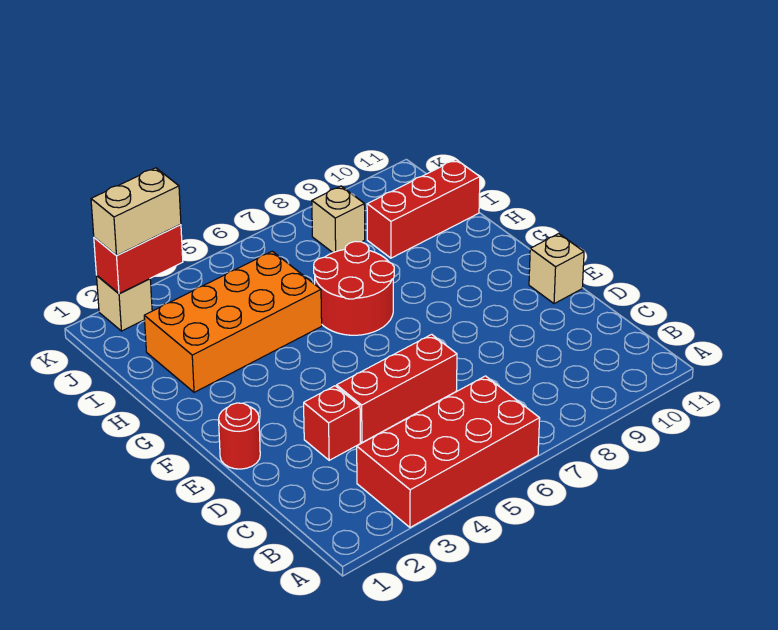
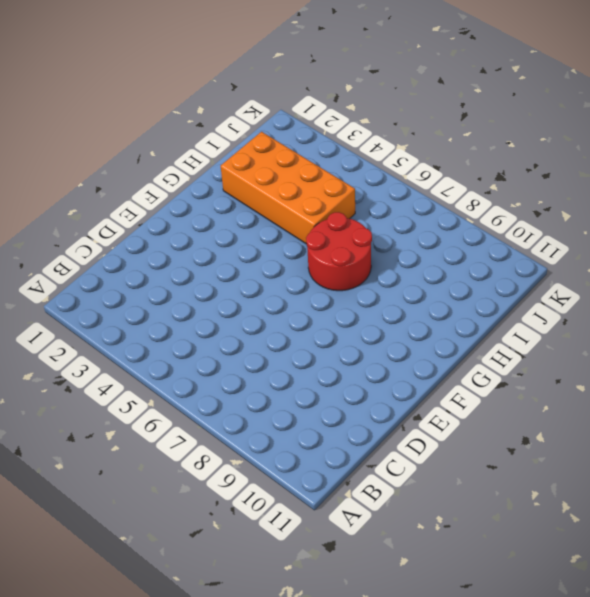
none -> red brick A3:B6 level 1
none -> red brick D3 level 1
none -> red brick D4:D6 level 1

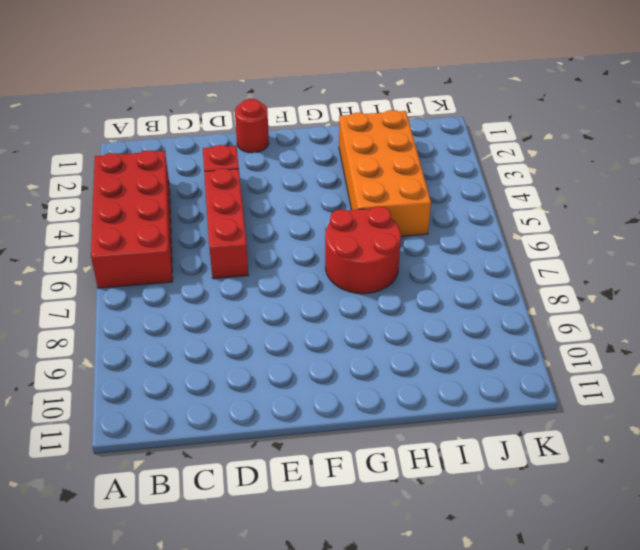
none -> tan brick E11 level 1
none -> red brick I9:I11 level 1
none -> tan brick J8 level 1

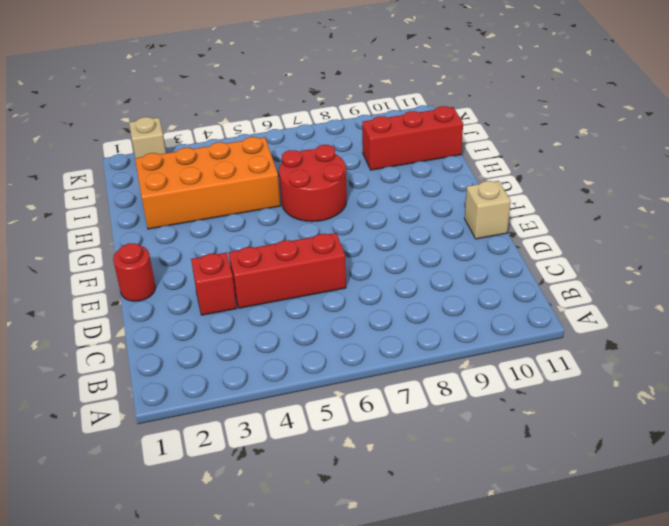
none -> red brick A3:B6 level 1
none -> tan brick J8 level 1
none -> red brick K2:K3 level 2

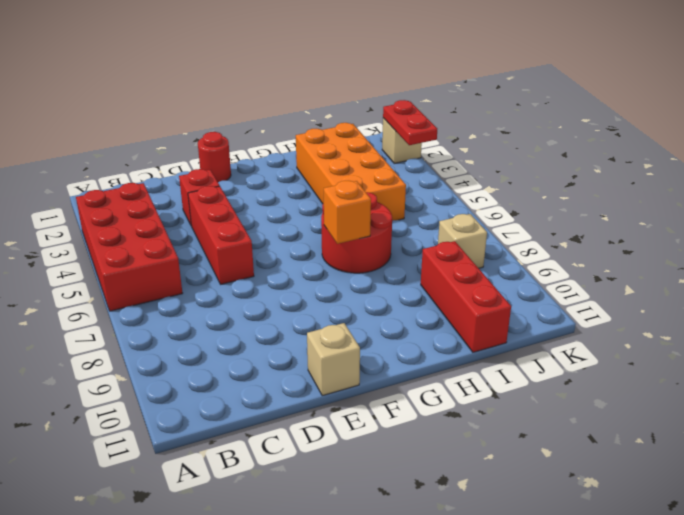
orange brick G7 level 2 -> none
red plate K2:K3 level 2 -> red brick K2:K3 level 2
none -> tan brick K2:K3 level 3

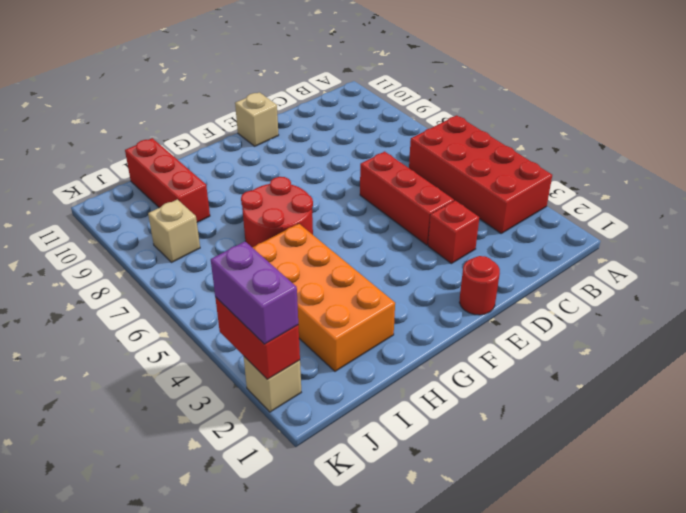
purple brick K2:K3 level 3 -> tan brick K2:K3 level 3

